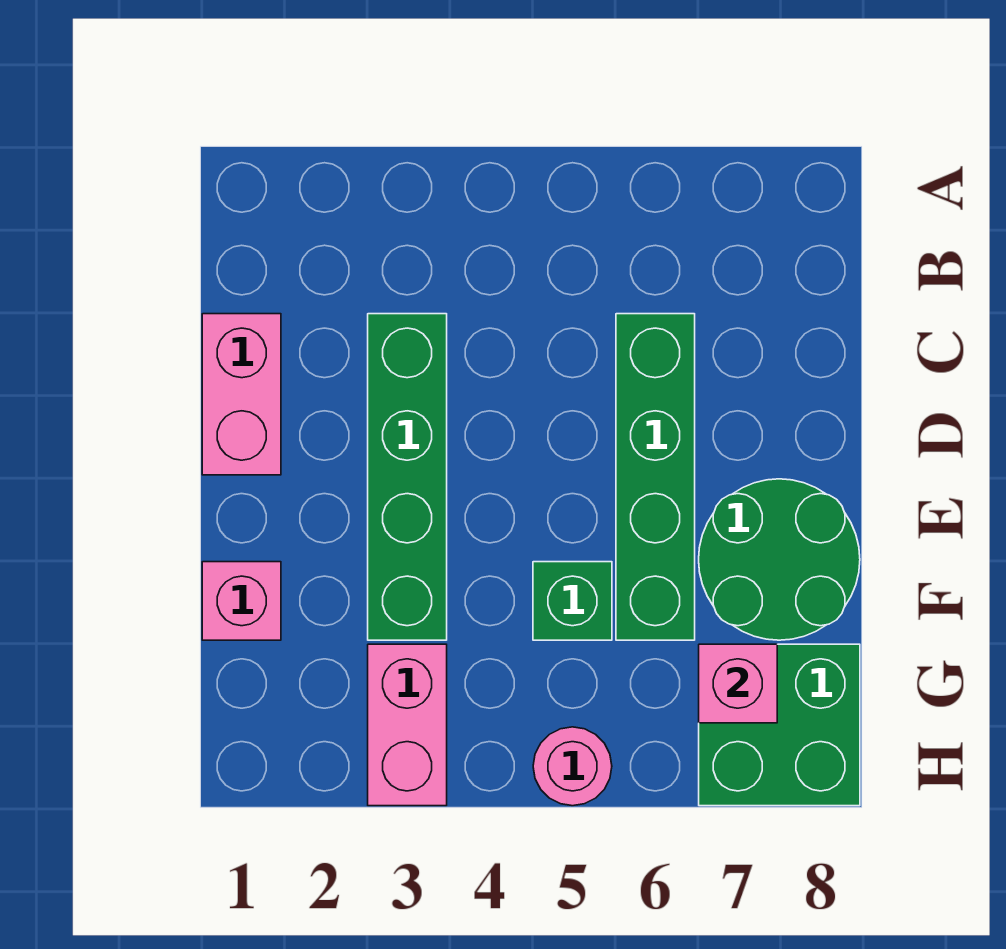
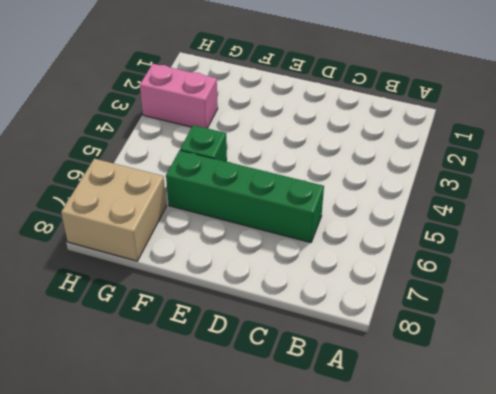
tan brick G7:H8 level 1 -> green brick G7:H8 level 1
none -> pink brick C1:D1 level 1
none -> green brick C3:F3 level 1

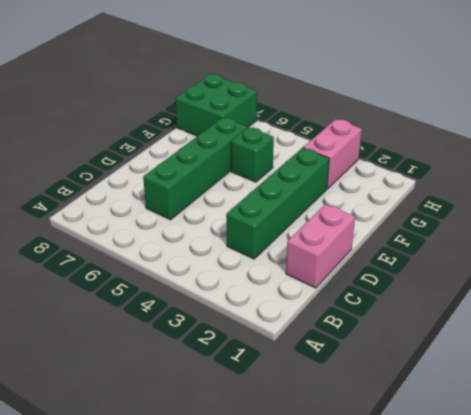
none -> green round brick E7:F8 level 1
none -> pink brick F1 level 1

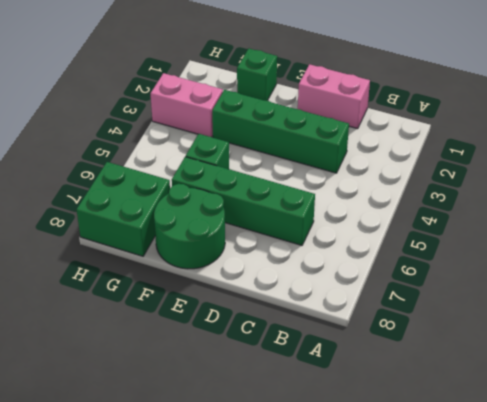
green brick F1 level 1 -> pink brick F1 level 1
none -> pink round brick H5 level 1
none -> pink brick G7 level 2

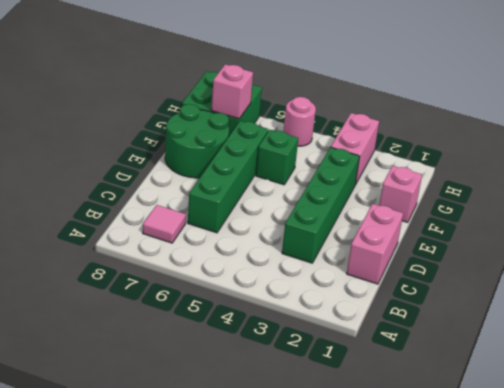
pink tile B7 level 1 -> none

